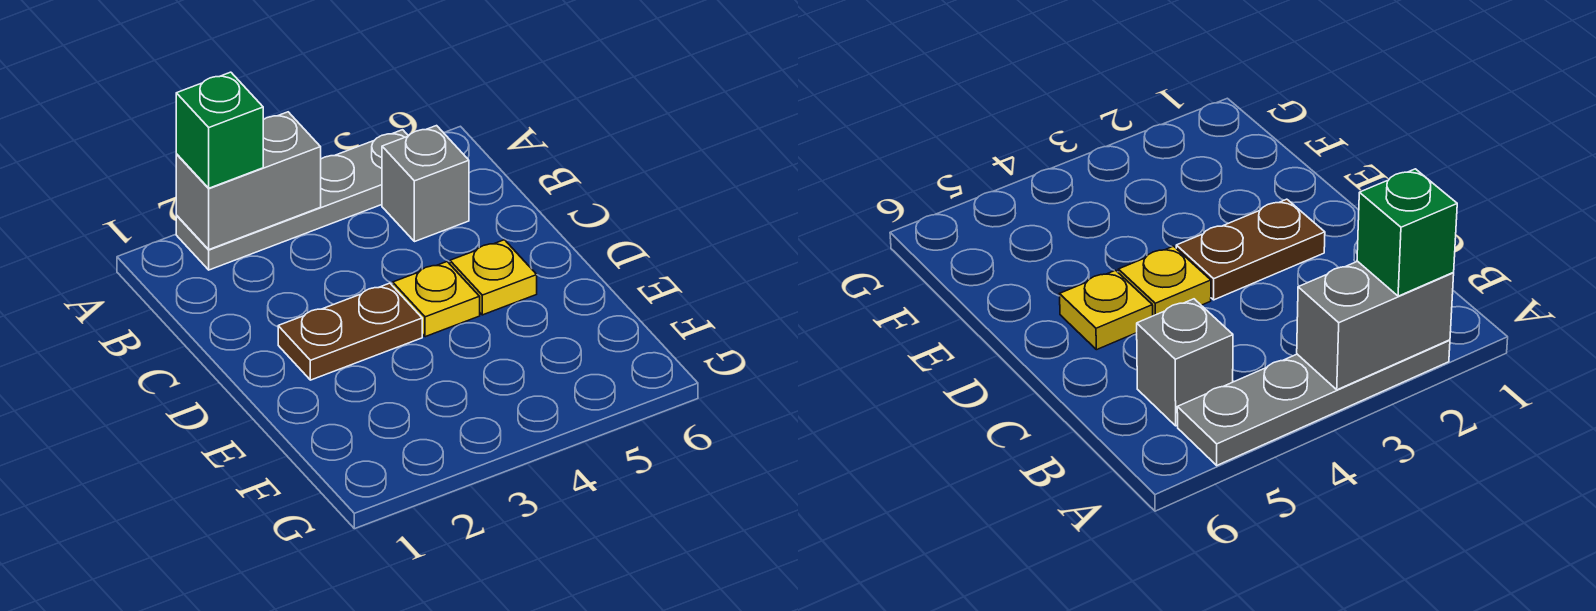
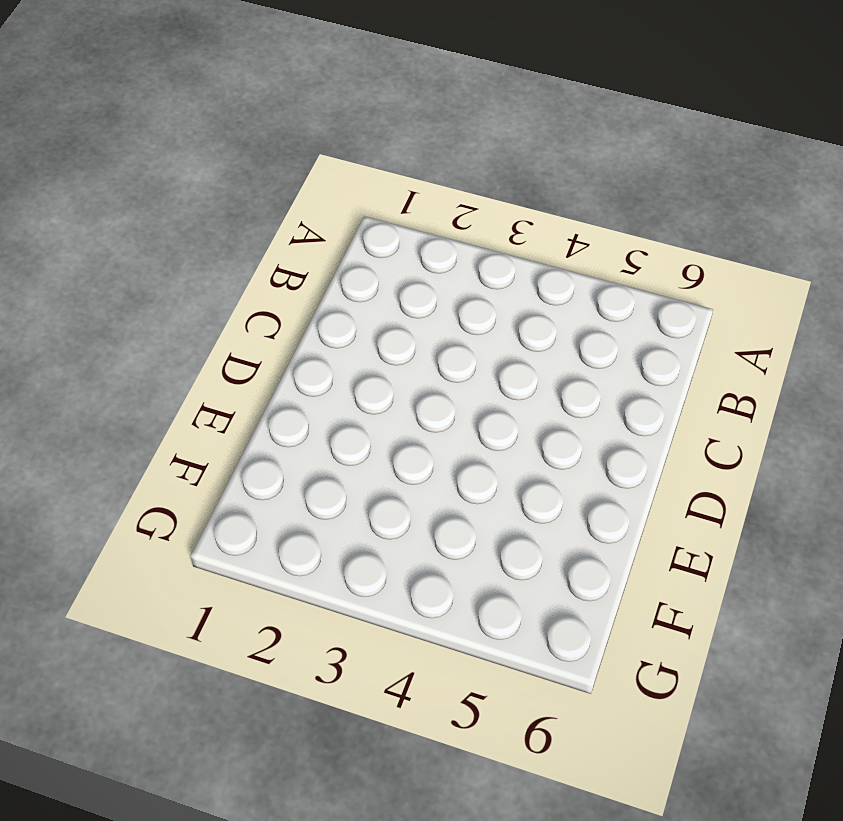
none -> grey plate A2:A5 level 1
none -> grey brick B5 level 1

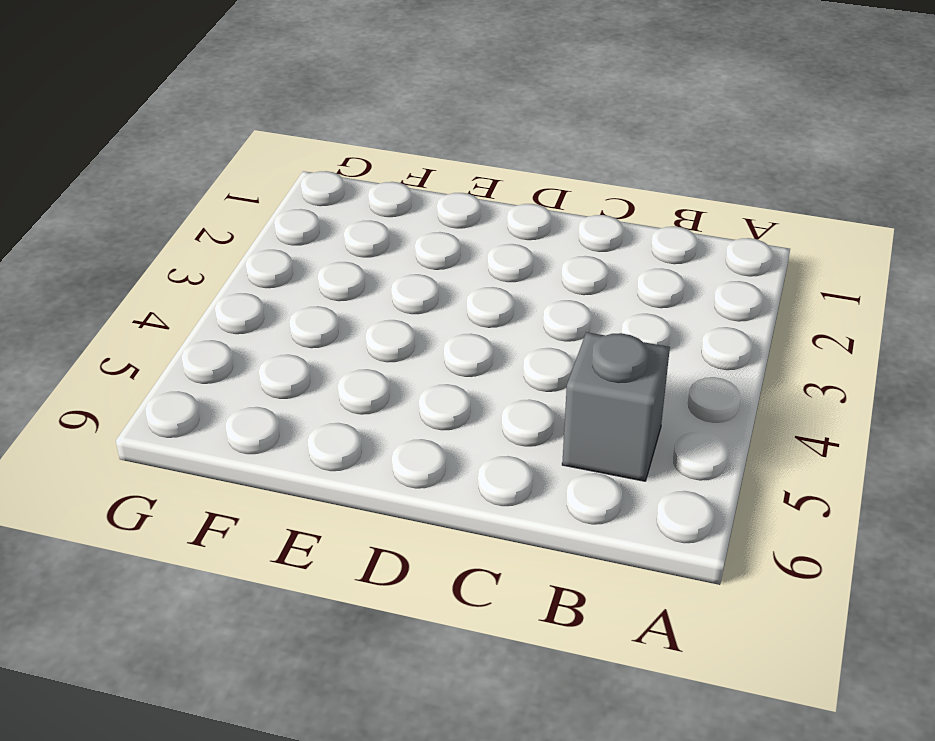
none -> grey plate A2:A5 level 1
none -> brown plate D2:D3 level 1

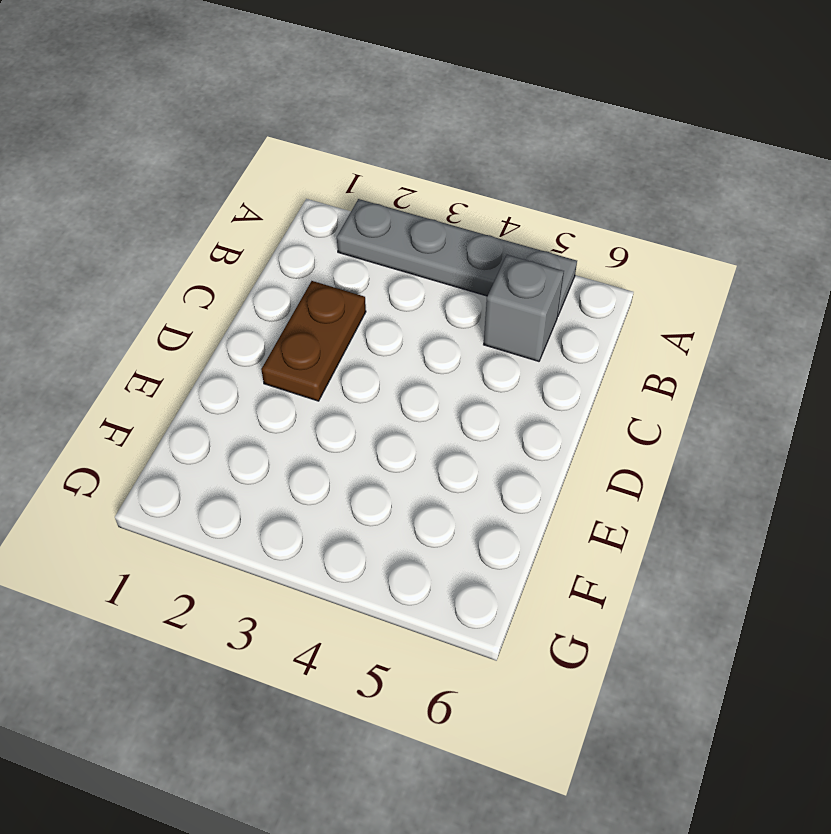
brown plate C2:D2 level 1 -> brown plate D2:D3 level 1
none -> yellow plate D4 level 1
none -> yellow plate D5 level 1

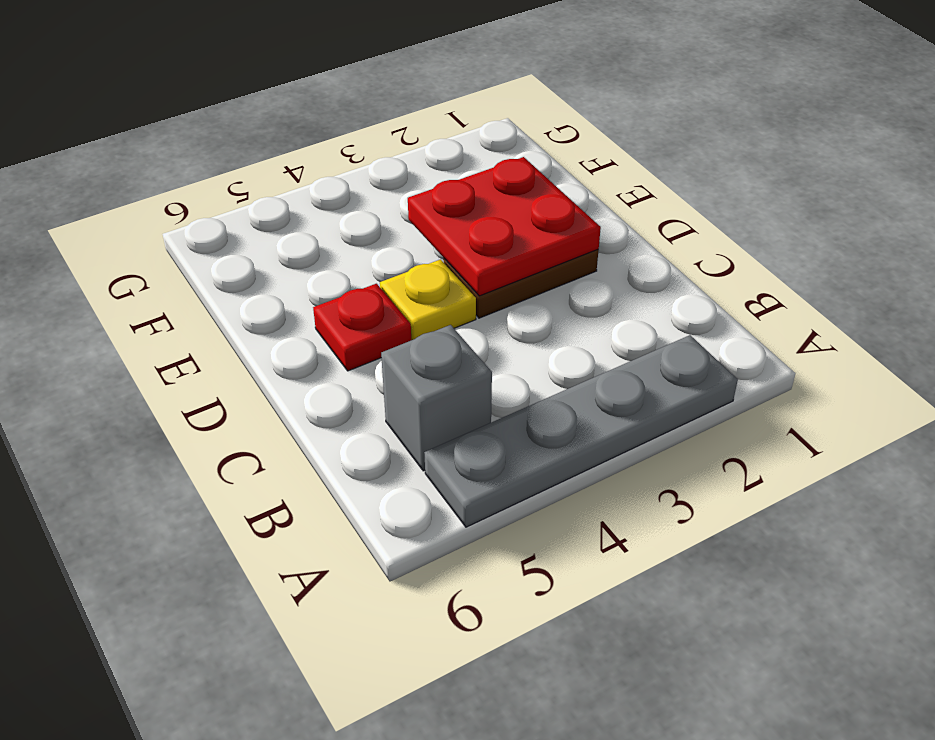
red plate D2:E3 level 2 -> none
red plate D5 level 1 -> yellow plate D5 level 1
none -> grey brick A2:A3 level 2
none -> green brick A2 level 3

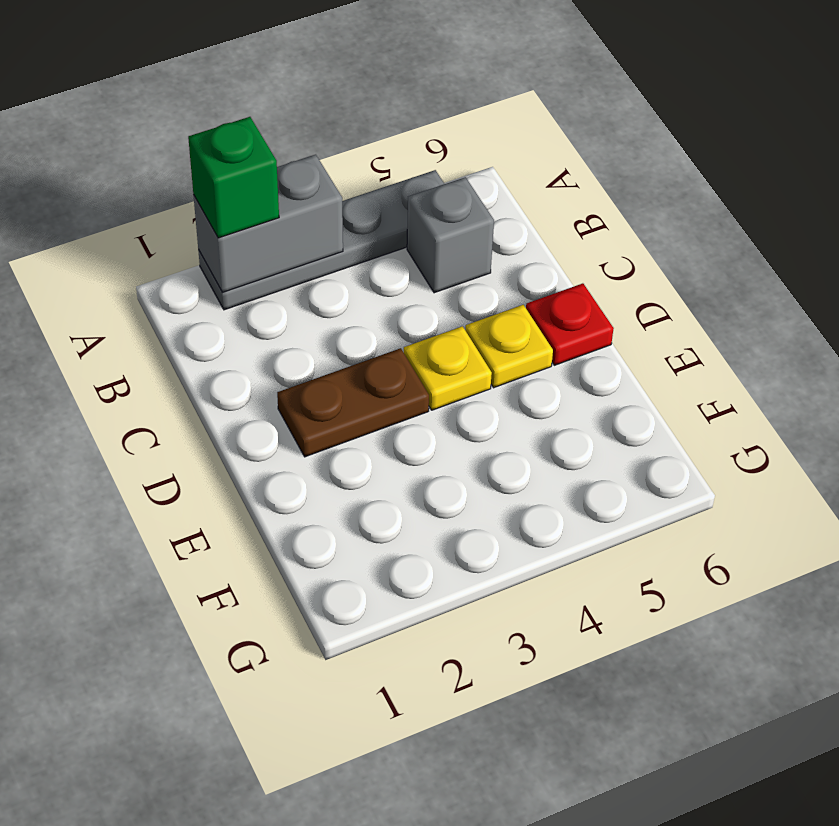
red plate D6 level 1 -> none

